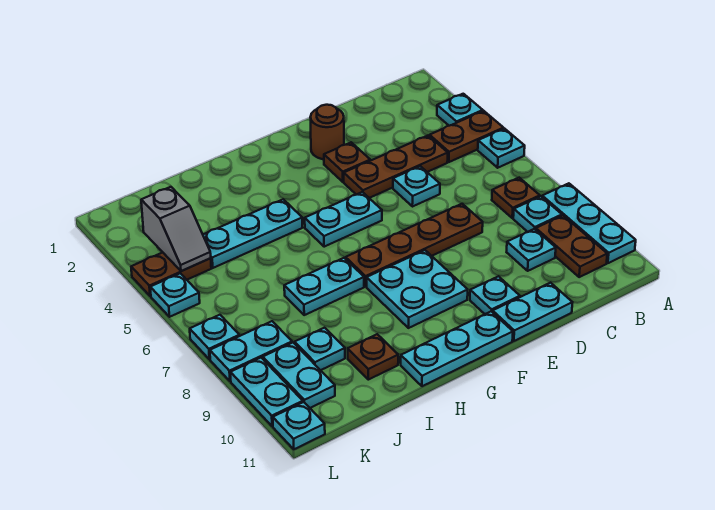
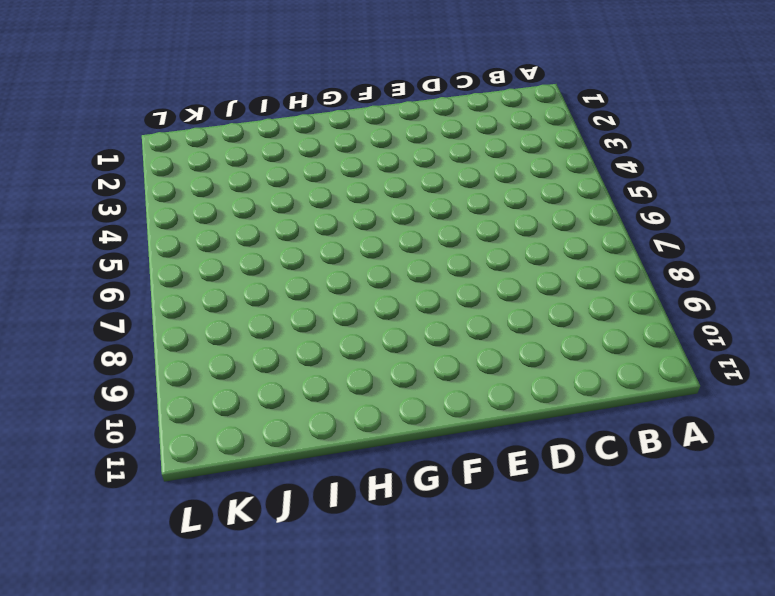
none -> cyan plate A3 level 1
none -> brown plate A4:B4 level 1
none -> cyan plate A5 level 1
none -> cyan plate A8:A10 level 1

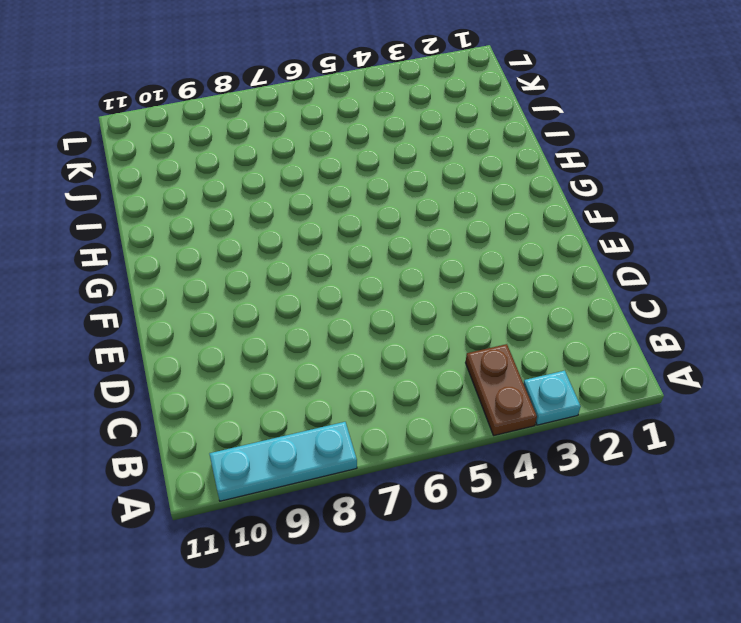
none -> cyan plate A5 level 1
none -> brown plate B7 level 1
none -> cyan plate B8 level 1
none -> brown plate B9:B10 level 1

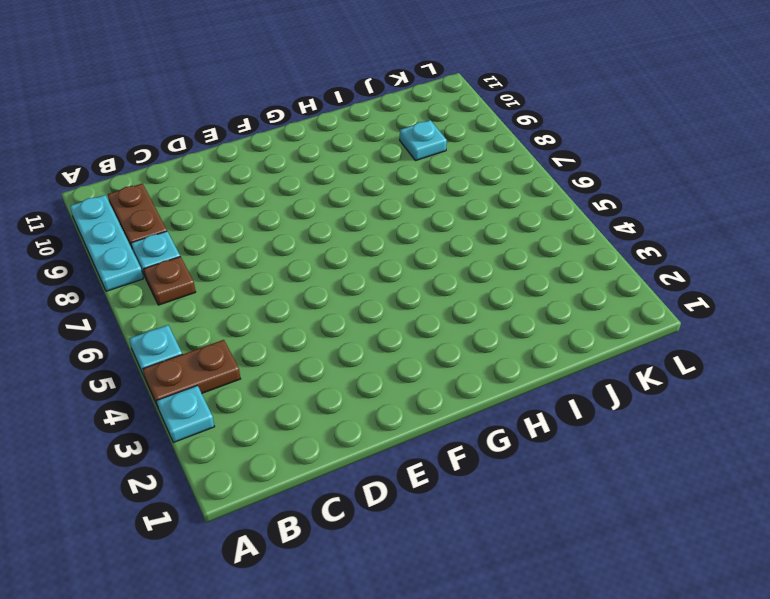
none -> brown plate C4:E4 level 1
none -> cyan plate C9 level 1
none -> cyan plate D5 level 1
none -> brown plate D7:G7 level 1

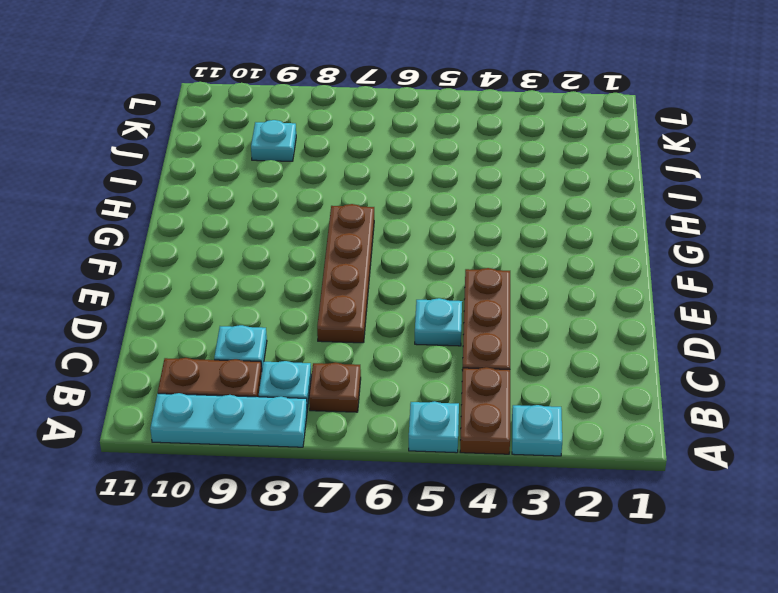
none -> cyan plate D11:E11 level 1
none -> brown round brick E2 level 1
none -> brown plate E3 level 1
none -> cyan plate E10 level 1

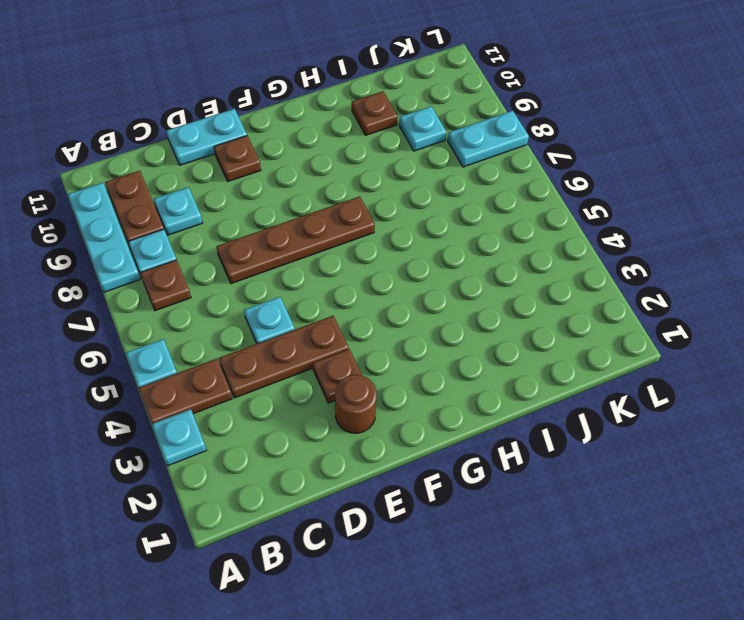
brown plate E10 level 1 -> cyan plate E10 level 1
none -> cyan plate F5:G5 level 1
none -> cyan plate F8:G9 level 1
none -> cyan plate F11:H11 level 1
none -> cyan plate H4:J4 level 1

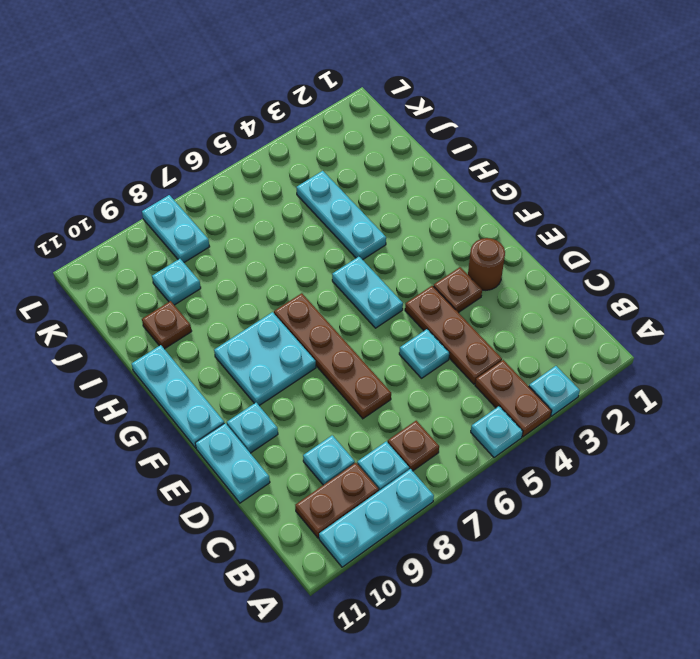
none -> cyan plate H7:I7 level 1
none -> brown plate K4:L4 level 1
none -> cyan plate K9:K10 level 1
none -> cyan plate L5 level 1

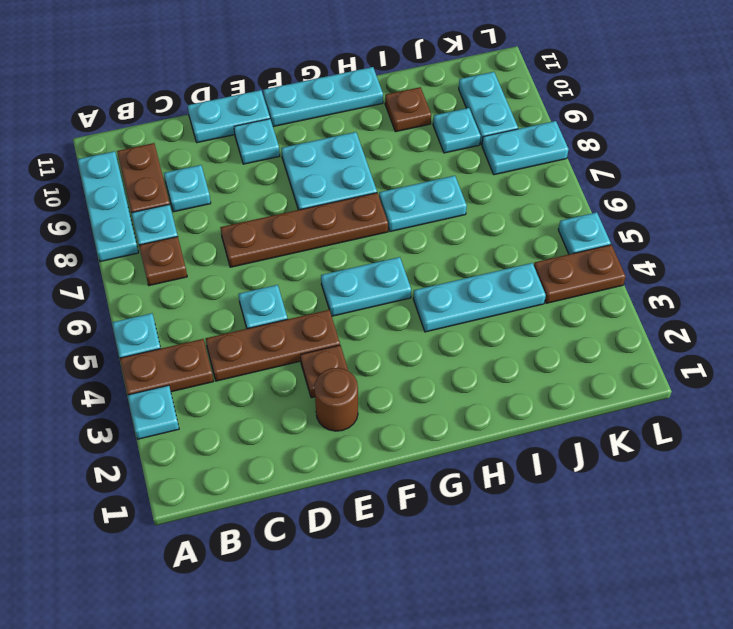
none -> cyan plate L7 level 1
none -> cyan plate L9:L10 level 1
none -> cyan plate L11 level 1
none -> grey slope K3:K4 level 2 top 3

